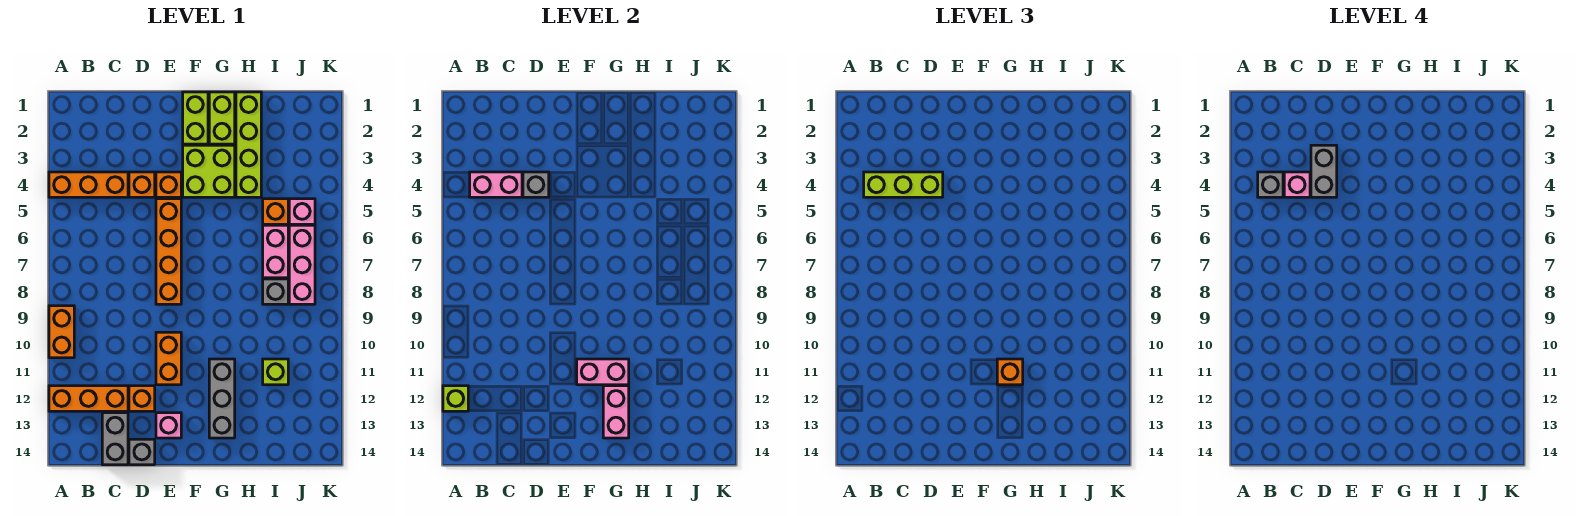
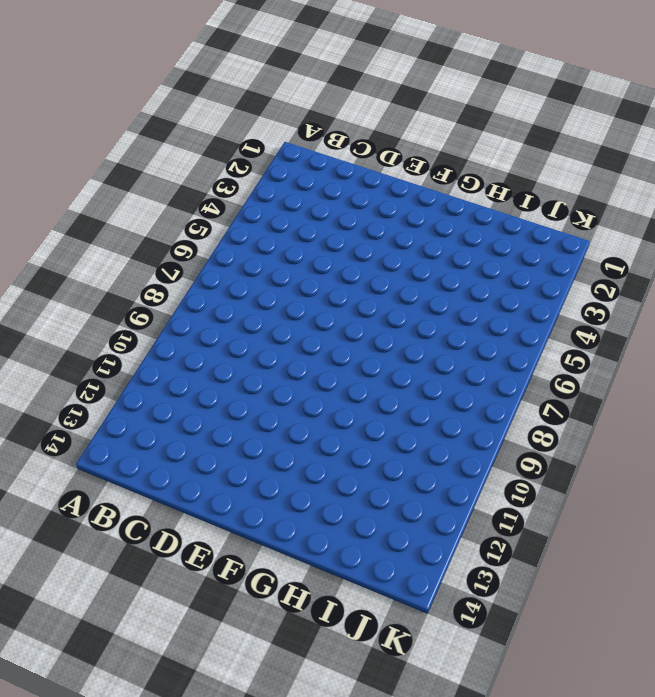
none -> orange brick A4:C4 level 1
none -> orange brick A9:A10 level 1
none -> orange brick A12:C12 level 1
none -> grey brick C13:C14 level 1

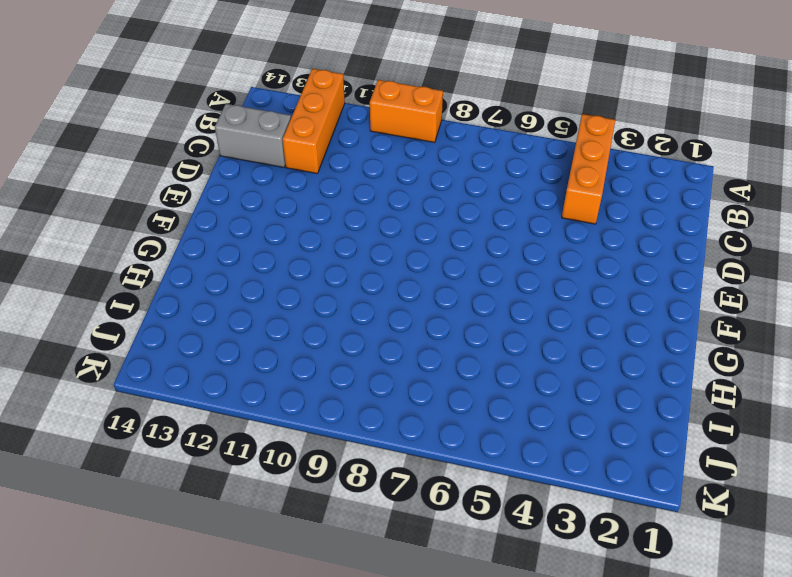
none -> orange brick D4 level 1
none -> orange brick D12 level 1
none -> grey brick D14 level 1
none -> orange brick E4 level 1

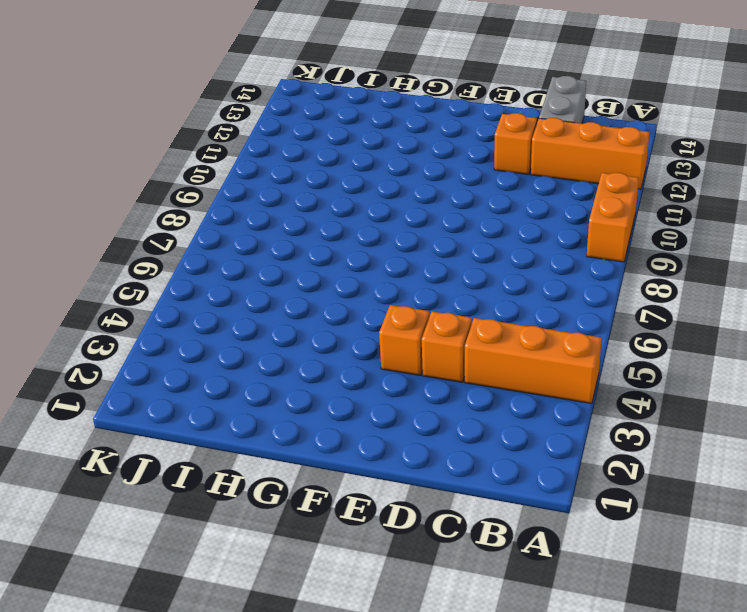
none -> grey brick D14 level 1
none -> orange brick E5:E8 level 1
none -> orange brick E10:E11 level 1
none -> pink brick E13 level 1

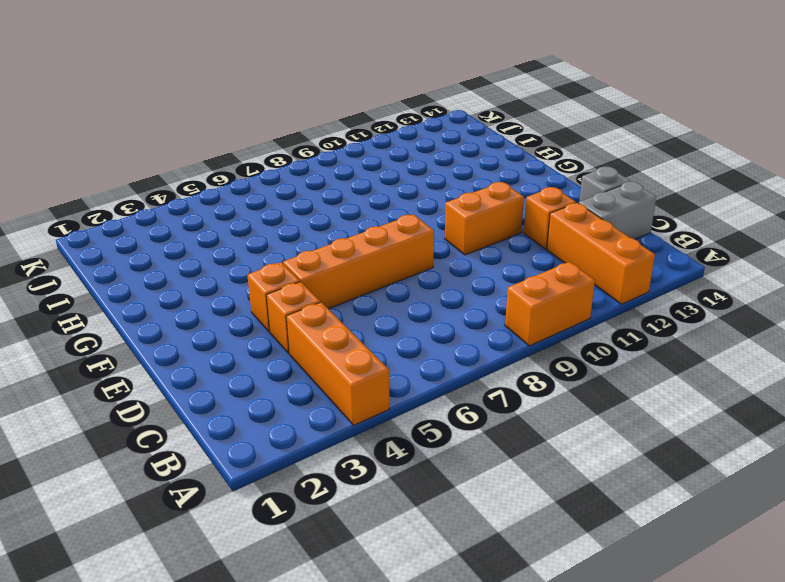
none -> pink brick E13 level 1
none -> lime brick F1:F2 level 1
none -> lime brick F3:G4 level 1
none -> lime brick G1:G2 level 1

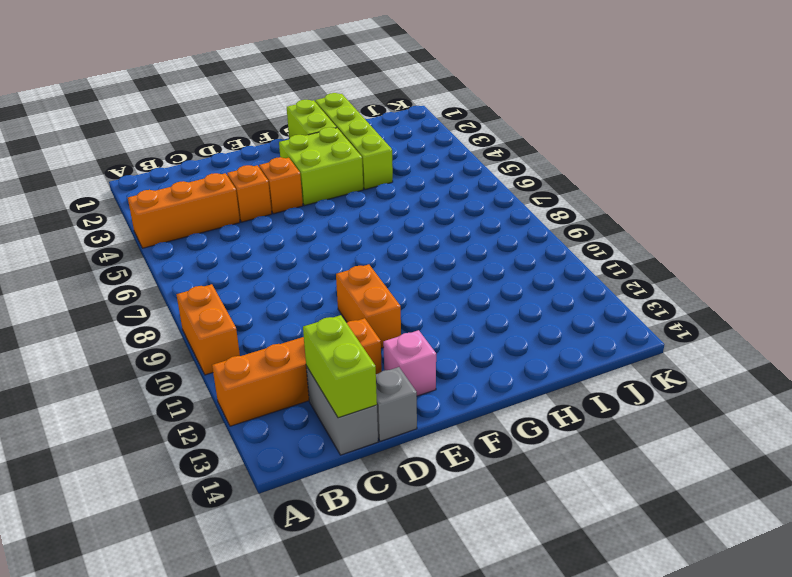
lime brick C13:C14 level 2 -> lime brick F1:F2 level 1
none -> orange brick E5:E8 level 1
none -> grey brick G11:G13 level 1
none -> orange brick I5 level 1
none -> pink brick I6:I7 level 1

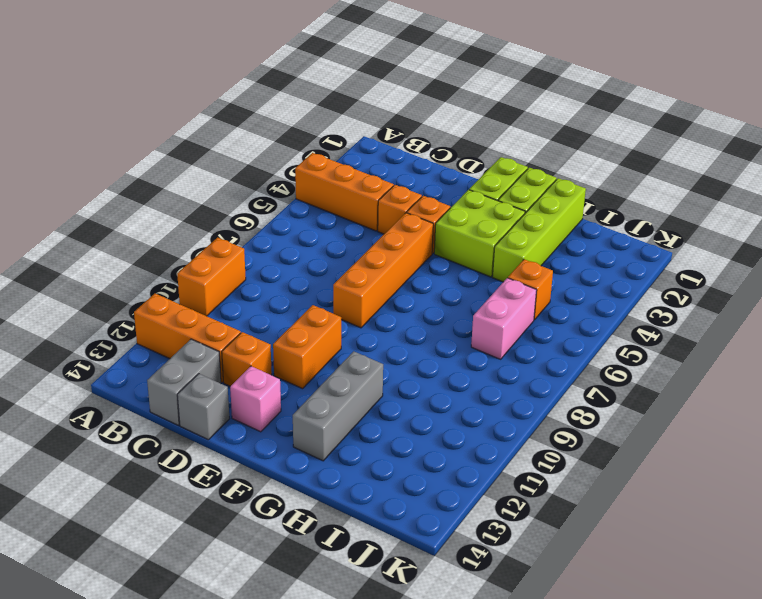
none -> grey brick I8 level 1
none -> lime brick I11 level 1
none -> pink brick J5 level 1
none -> pink brick J6:J8 level 1

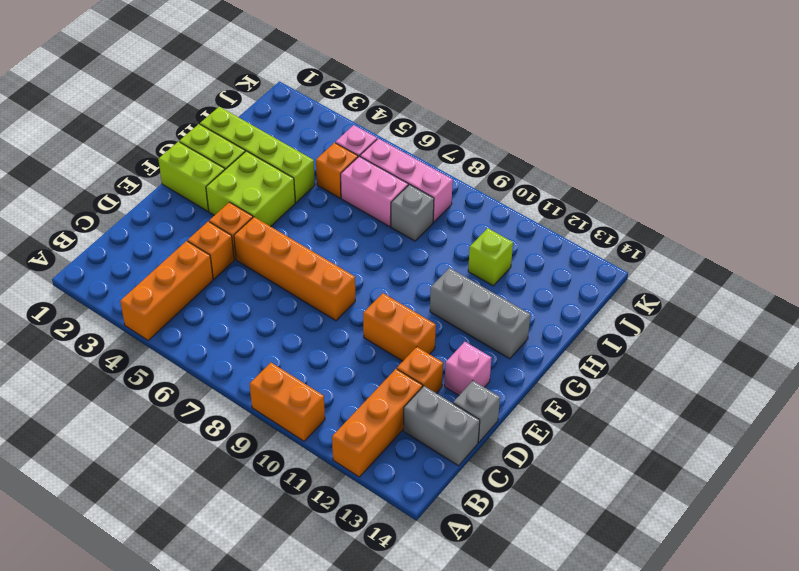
none -> lime brick A12 level 2
none -> pink brick B4:C4 level 2
none -> grey brick D4 level 2
none -> pink brick F11:G11 level 2

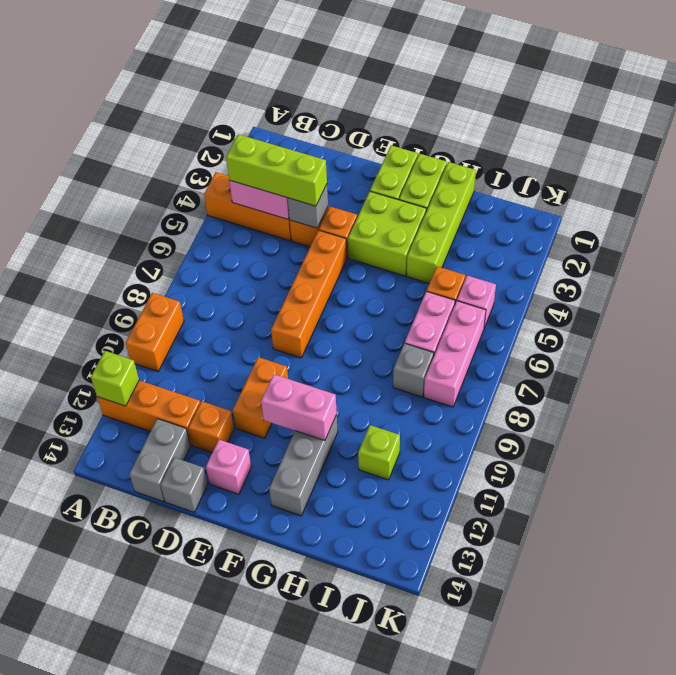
none -> pink brick G12:G13 level 2
none -> orange brick G11 level 3
none -> grey brick B4 level 4
none -> pink brick C4 level 4

